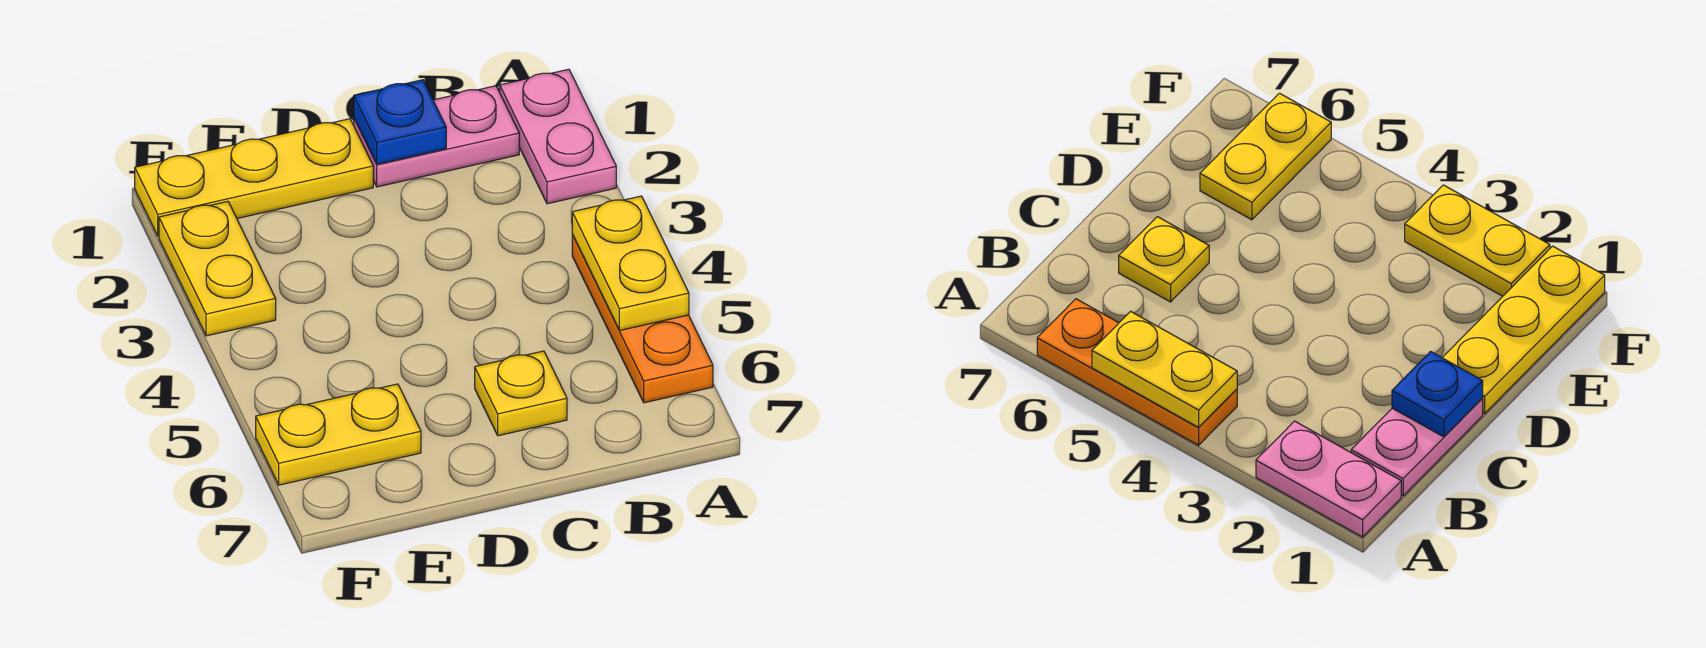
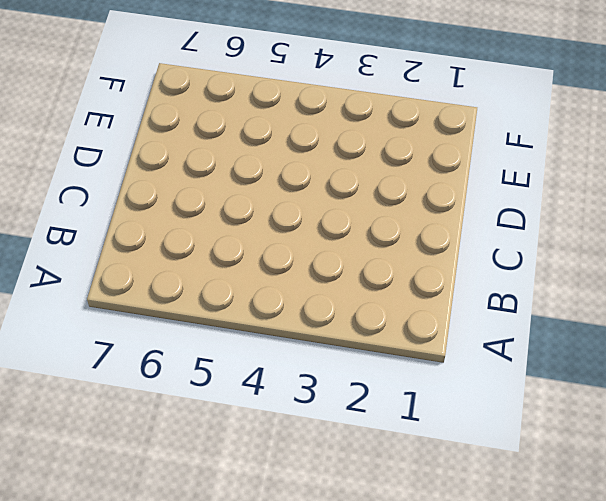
none -> pink plate A1:A2 level 1
none -> orange plate A4:A6 level 1

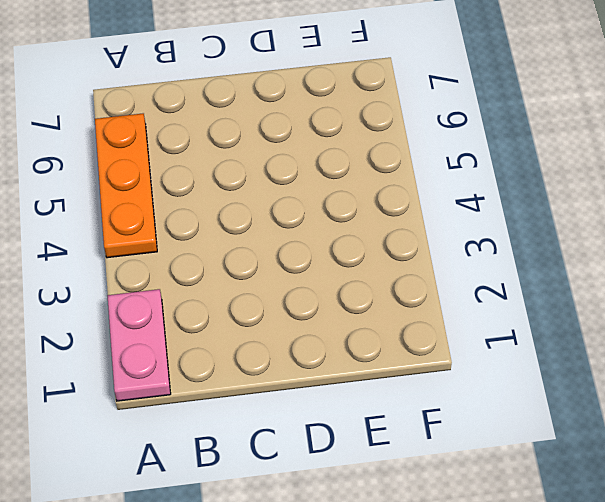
none -> pink plate B1:C1 level 1
none -> yellow plate C6 level 1

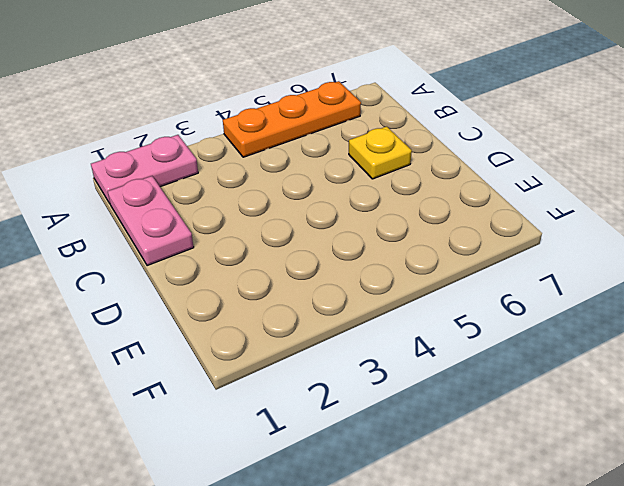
none -> yellow plate D1:F1 level 1
none -> yellow plate E6:F6 level 1

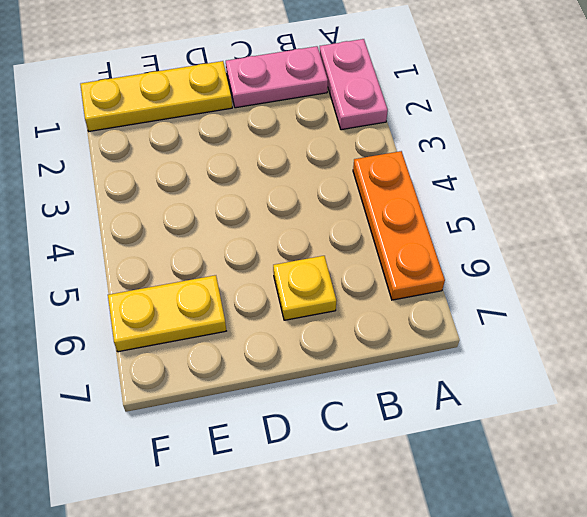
none -> yellow plate F2:F3 level 1
none -> yellow plate A4:A5 level 2

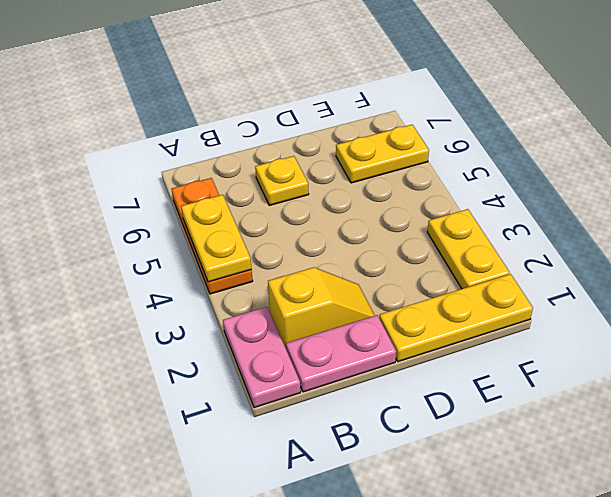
yellow slope B2:C2 level 1 top B -> none
none -> blue plate C1 level 2

